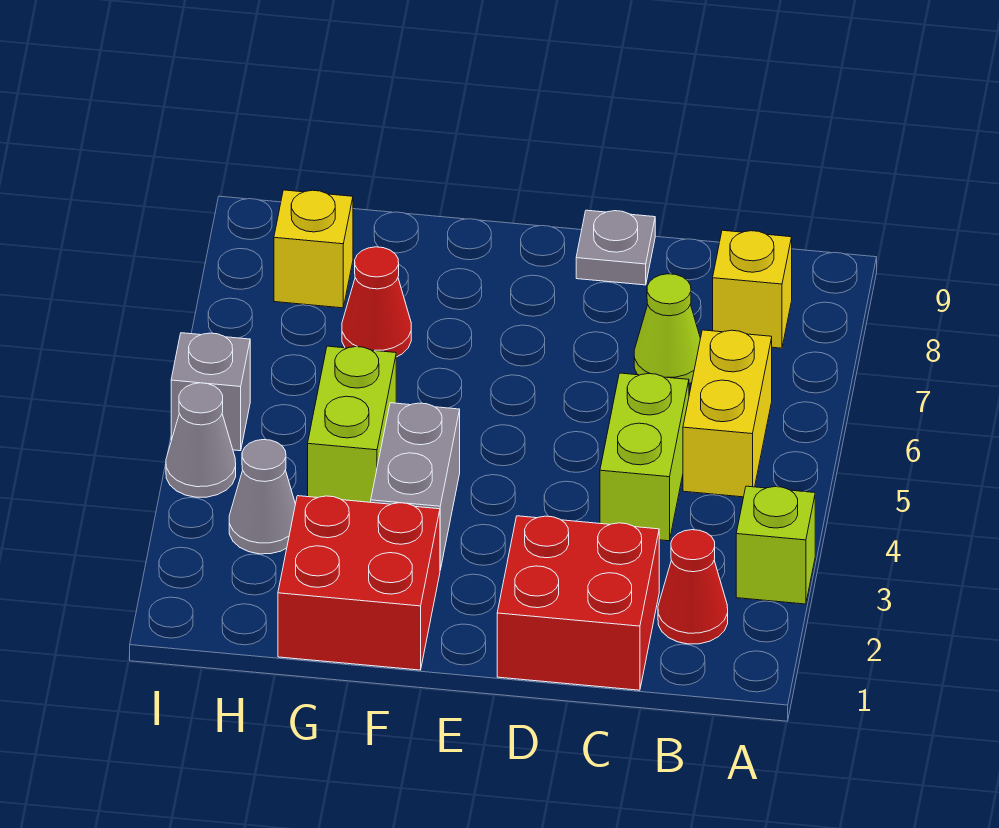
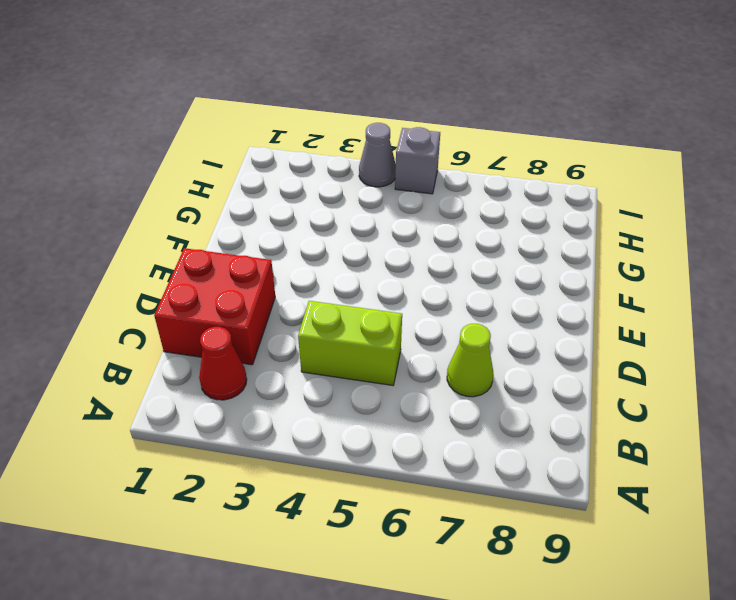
none -> lime brick A3 level 1
none -> yellow brick B5:B6 level 1
none -> yellow brick B8 level 1

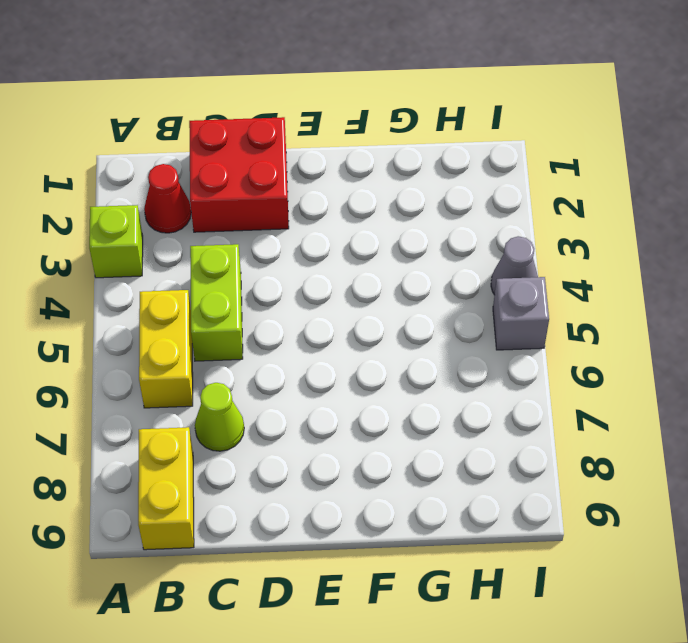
yellow brick B8:B9 level 1 -> yellow brick B8 level 1
none -> grey plate D9 level 1
none -> red brick F1:G2 level 1
none -> grey brick F3:F4 level 1

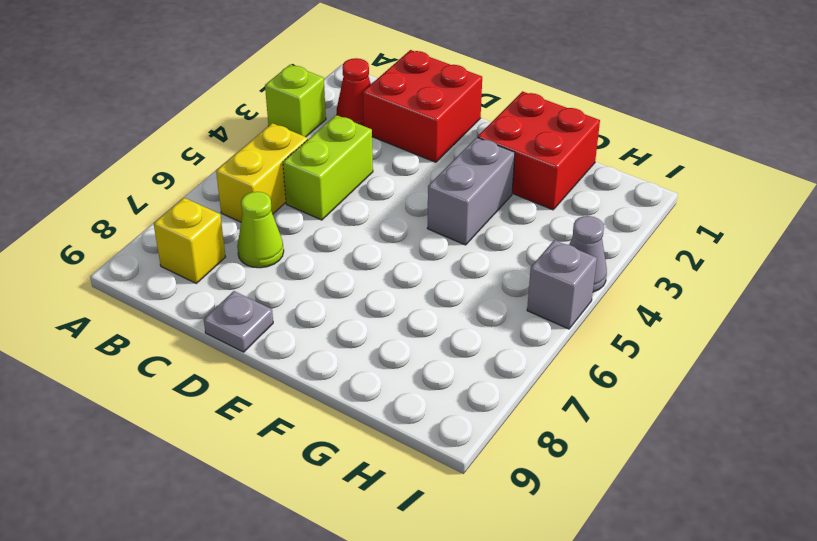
none -> lime brick G4:G5 level 1
none -> red cone G7 level 1
none -> grey cone H3 level 1

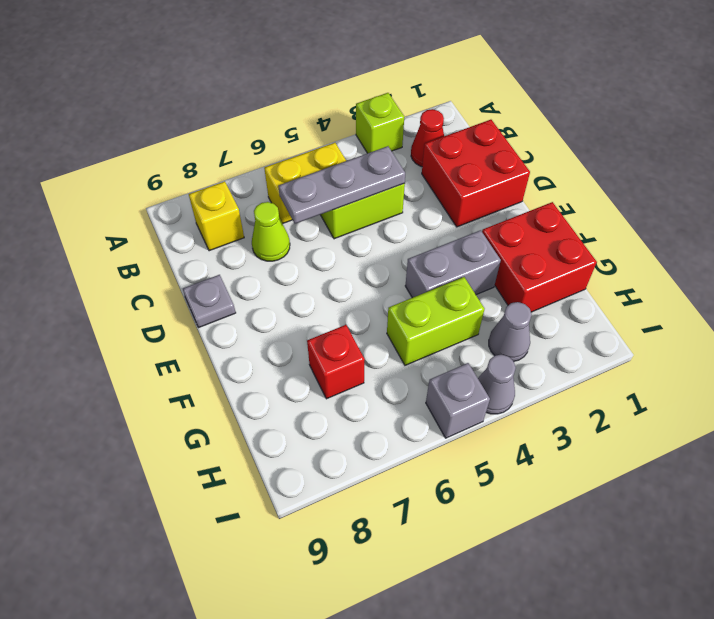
grey plate C4:C6 level 2 -> none
red brick G7 level 1 -> red cone G7 level 1
none -> yellow brick H8 level 1

